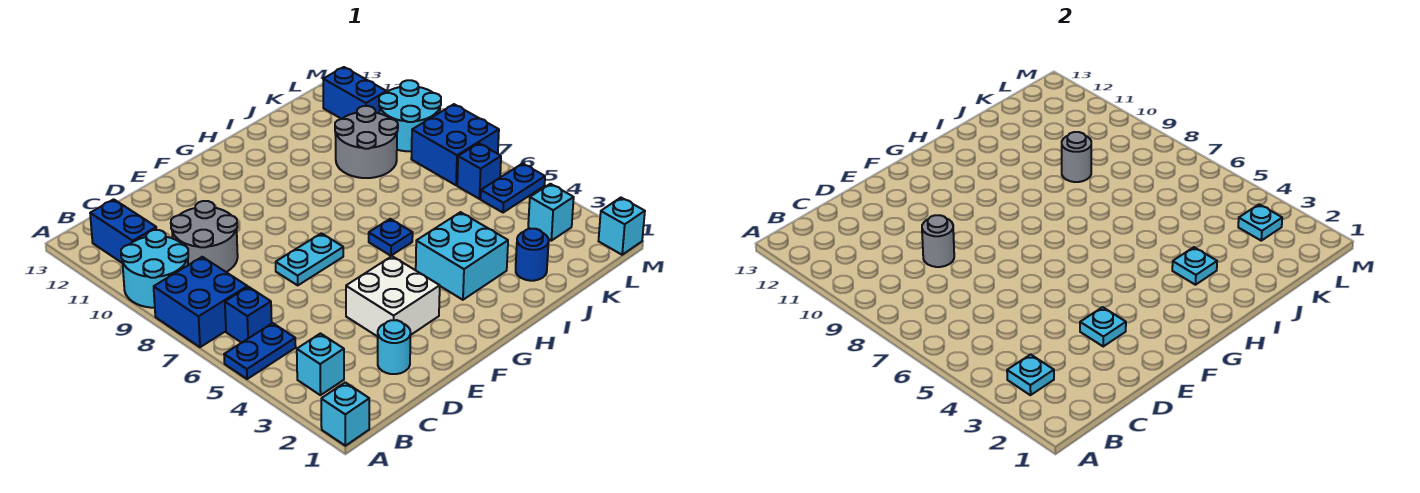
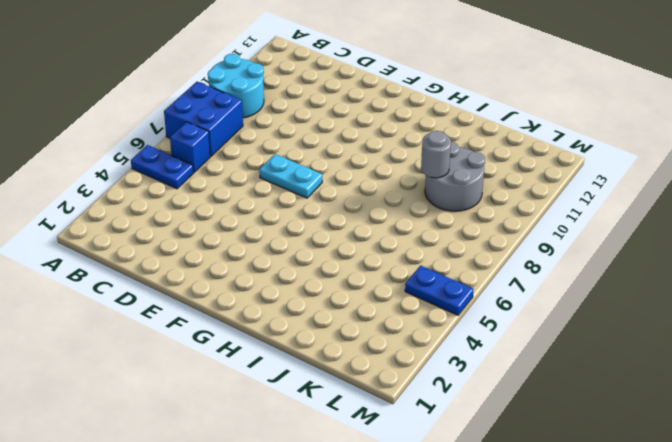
none -> cyan brick A1 level 1
none -> cyan brick B3 level 1
none -> blue brick B11:B12 level 1

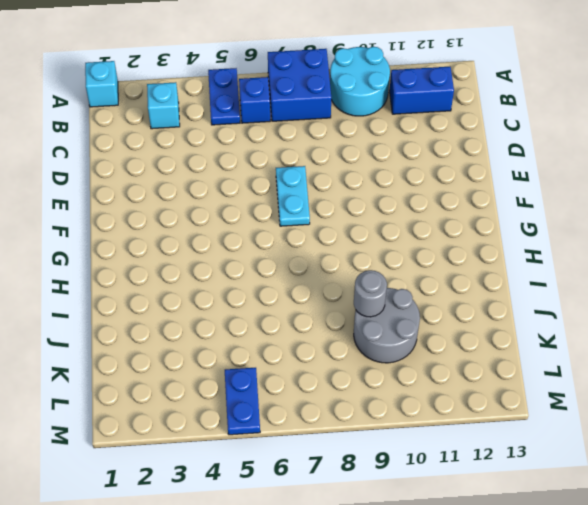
none -> grey round brick C9:D10 level 1
none -> cyan round brick D2 level 1
none -> white brick E3:F4 level 1

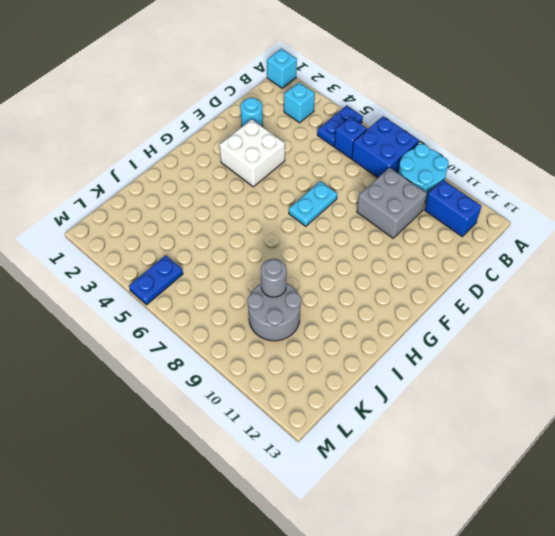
grey brick C9:D10 level 1 -> grey round brick C9:D10 level 1
none -> cyan brick H3:I4 level 1
none -> blue plate H6 level 1
none -> blue round brick J2 level 1

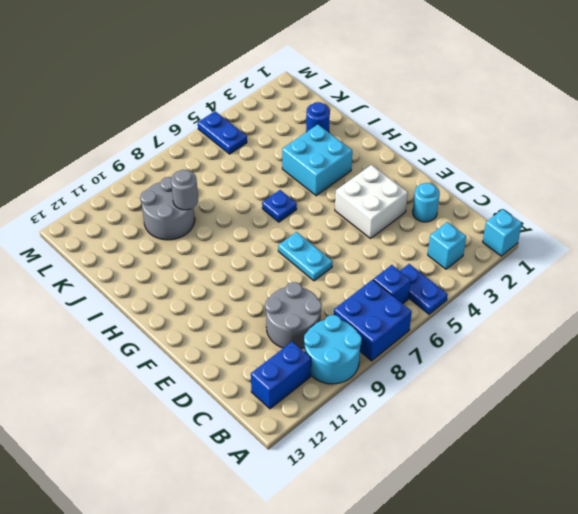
none -> cyan brick L3 level 1
none -> blue brick L6 level 1
none -> blue brick L7:M8 level 1

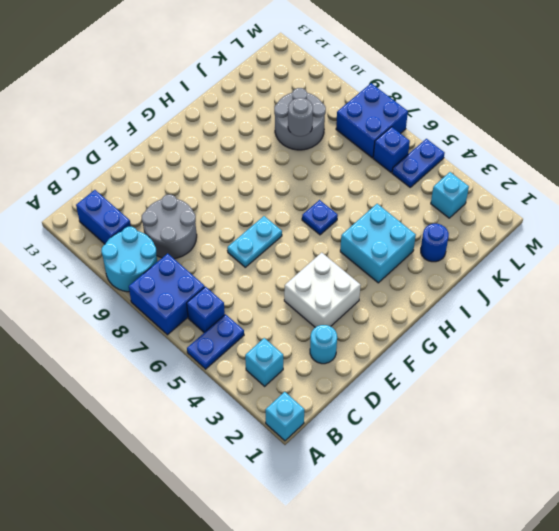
none -> cyan round brick L9:M10 level 1
none -> blue brick L11:L12 level 1
none -> cyan brick M1 level 1

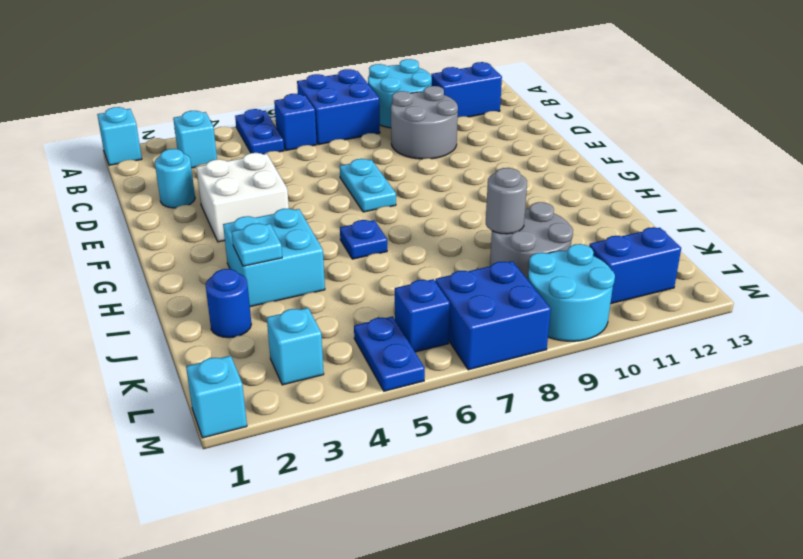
none -> cyan plate B3 level 2
none -> grey round brick D9 level 2
none -> cyan plate E3 level 2

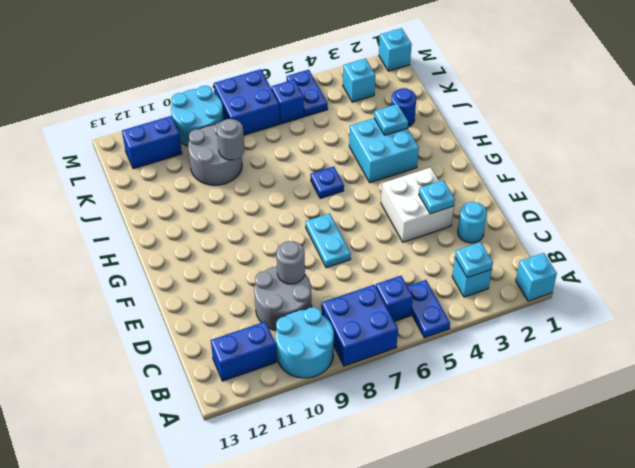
none -> cyan plate L3 level 2

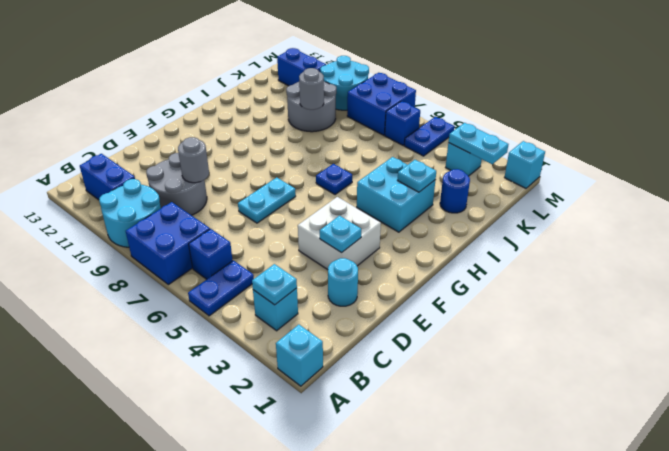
cyan plate L2:L3 level 2 -> cyan plate L3 level 2

